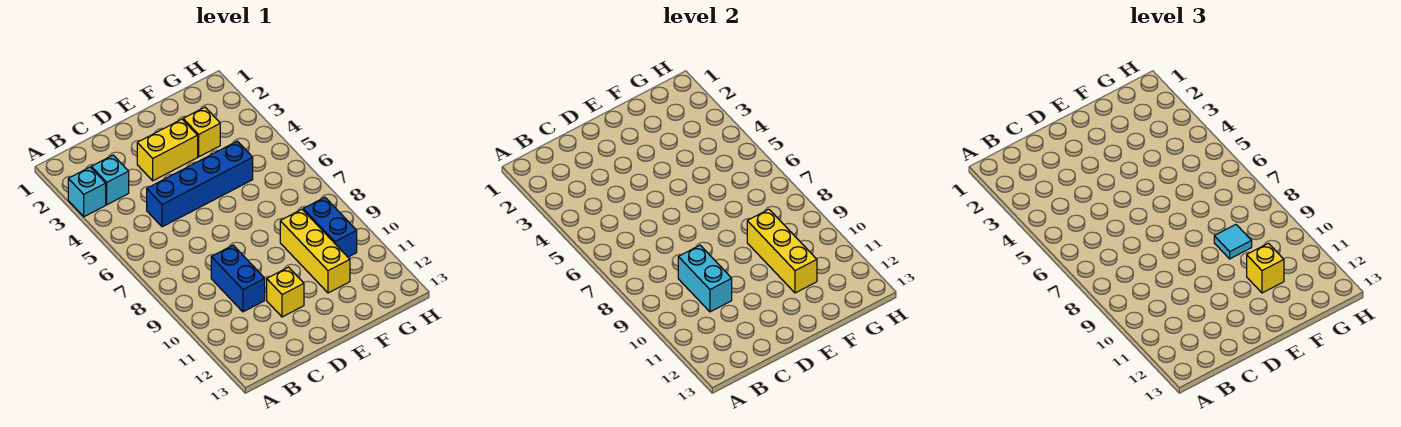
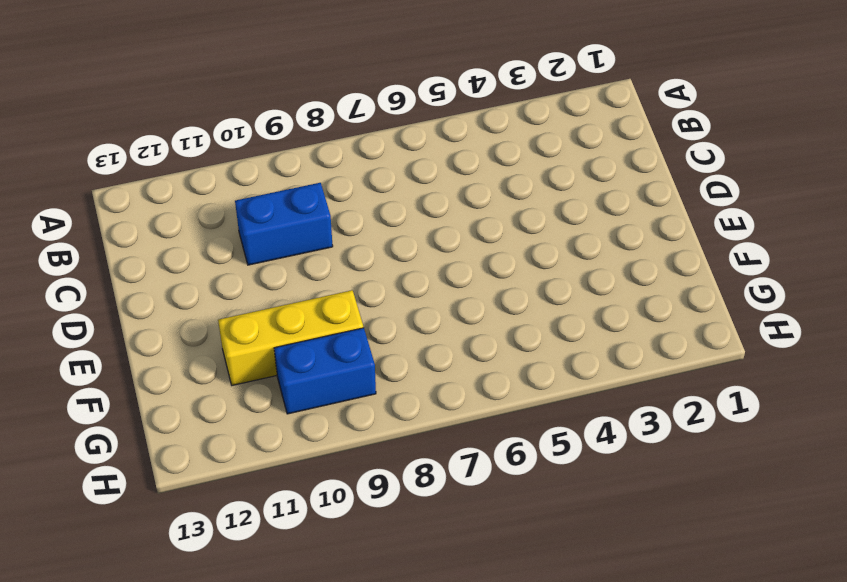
none -> cyan brick A3 level 1
none -> cyan brick B3 level 1
none -> blue brick C5:F5 level 1

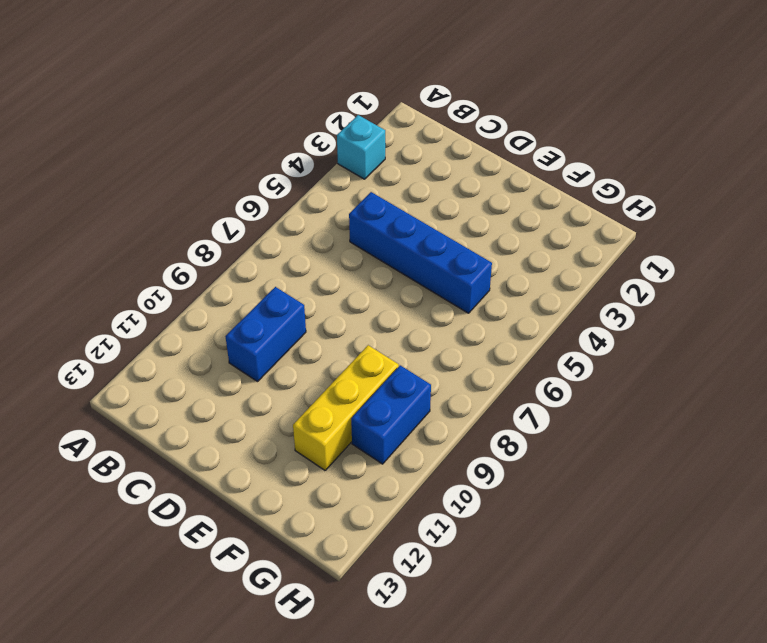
none -> cyan brick B3 level 1
none -> yellow brick D3:E3 level 1
none -> yellow brick D11 level 1

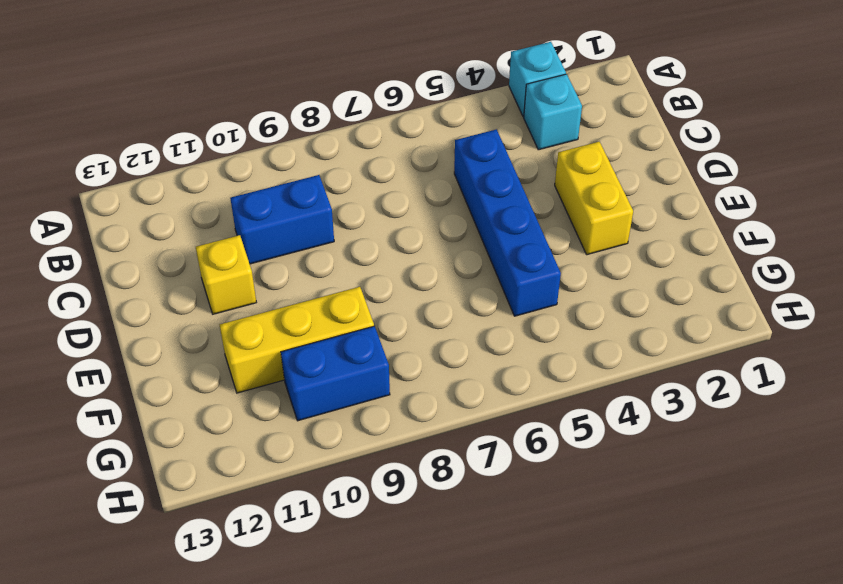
none -> yellow brick F3 level 1
none -> cyan brick C9:C10 level 2
none -> yellow brick F9:F11 level 2

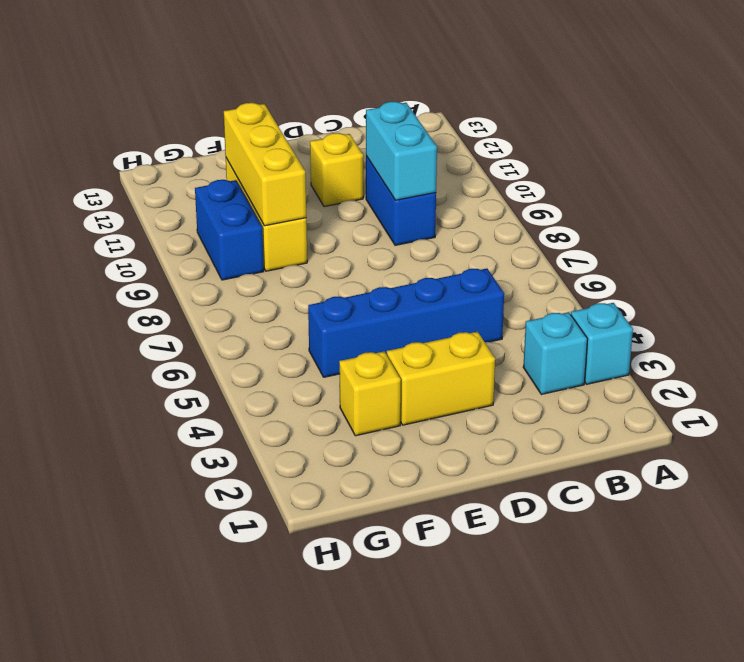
none -> cyan tile F9 level 3
none -> yellow brick F11 level 3

